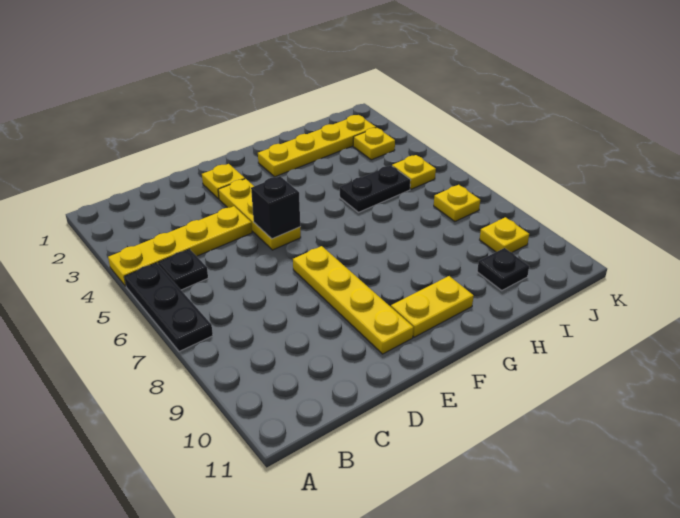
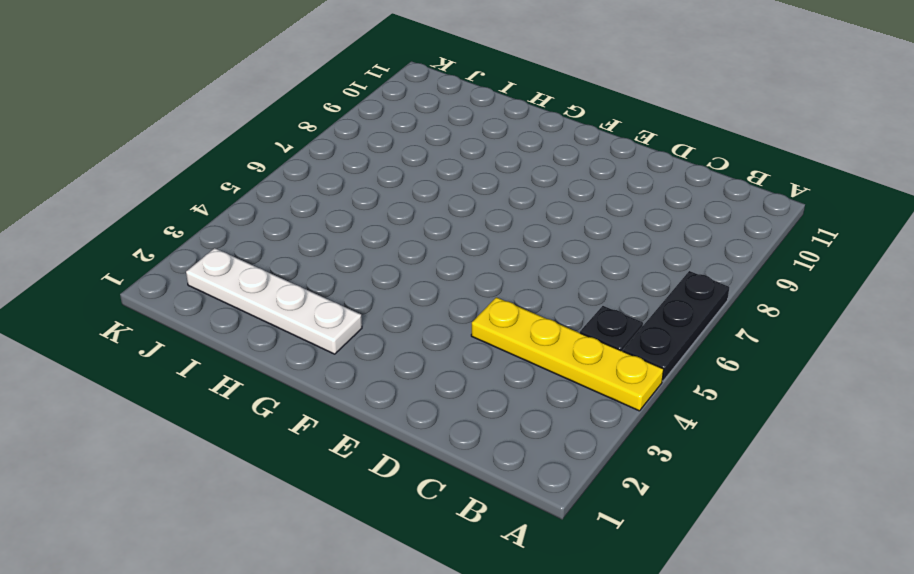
white plate G2:J2 level 1 -> yellow plate G2:J2 level 1
none -> yellow plate E2 level 1
none -> yellow plate E3:E5 level 1
none -> yellow plate E7:E10 level 1

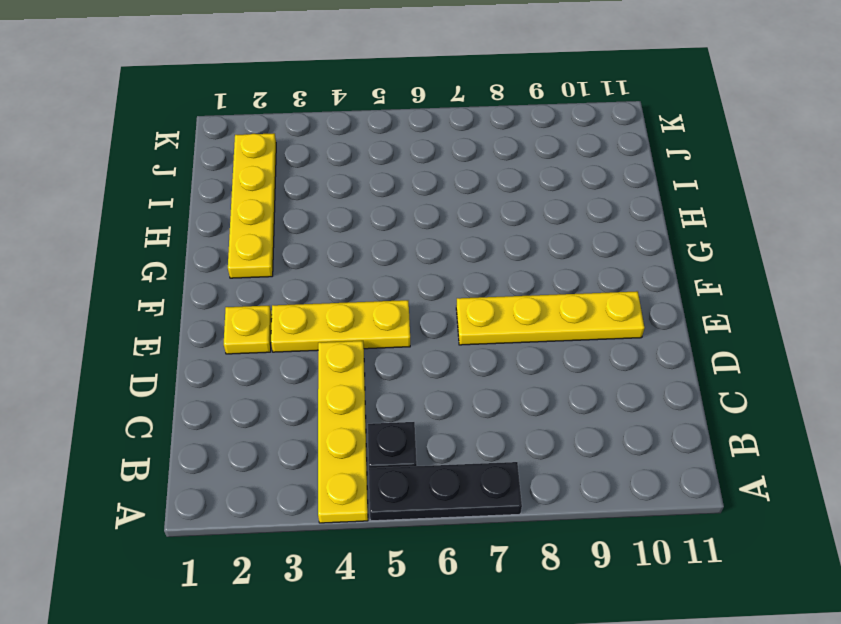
none -> yellow plate F10:G10 level 1
none -> black plate H5:I5 level 1
none -> black plate I10 level 1

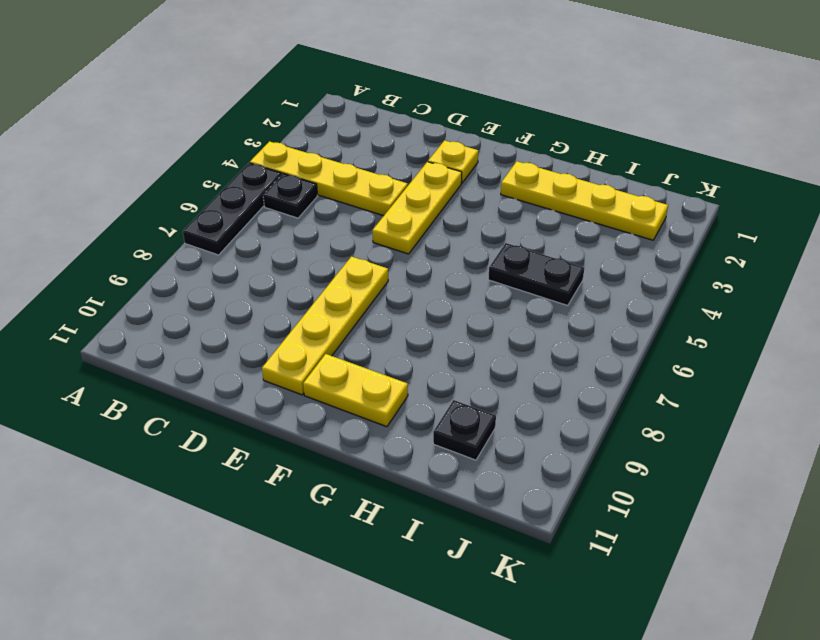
none -> yellow plate J3 level 1
none -> yellow plate J5 level 1
none -> yellow plate J7 level 1

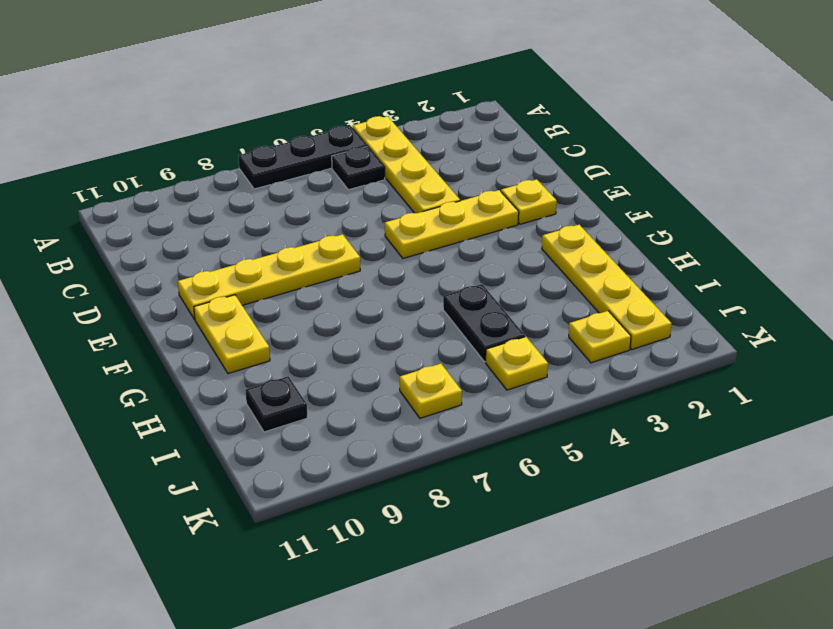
none -> yellow plate J9 level 1
none -> black brick E5 level 2

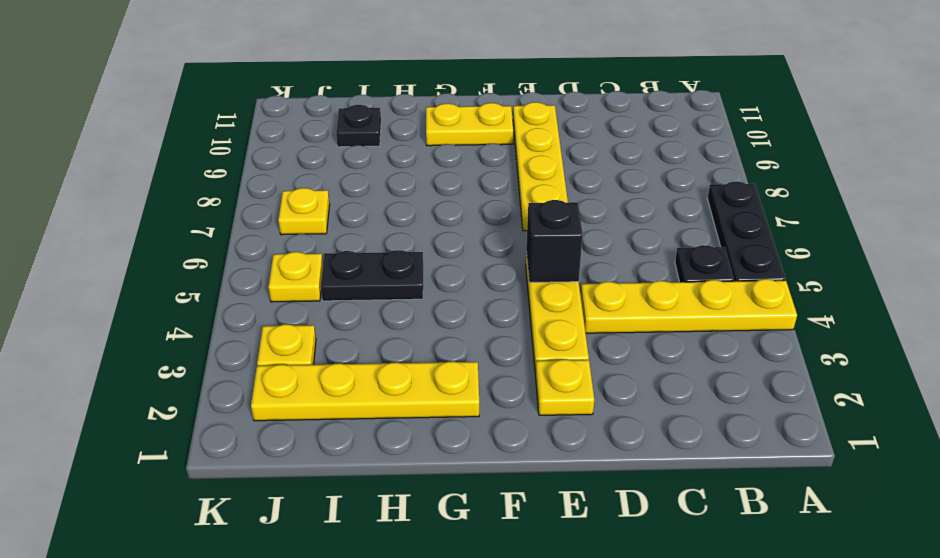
none -> yellow plate J9 level 1

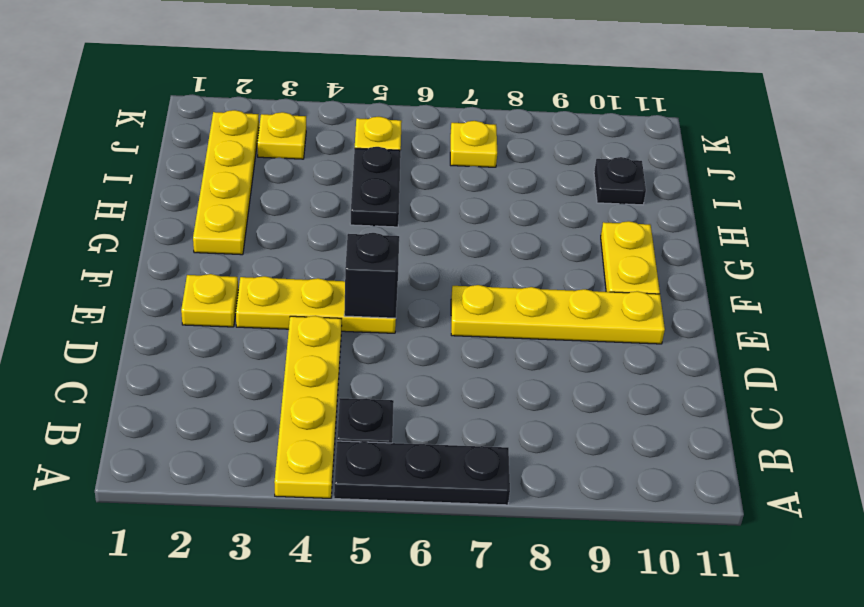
none -> yellow plate J9 level 1

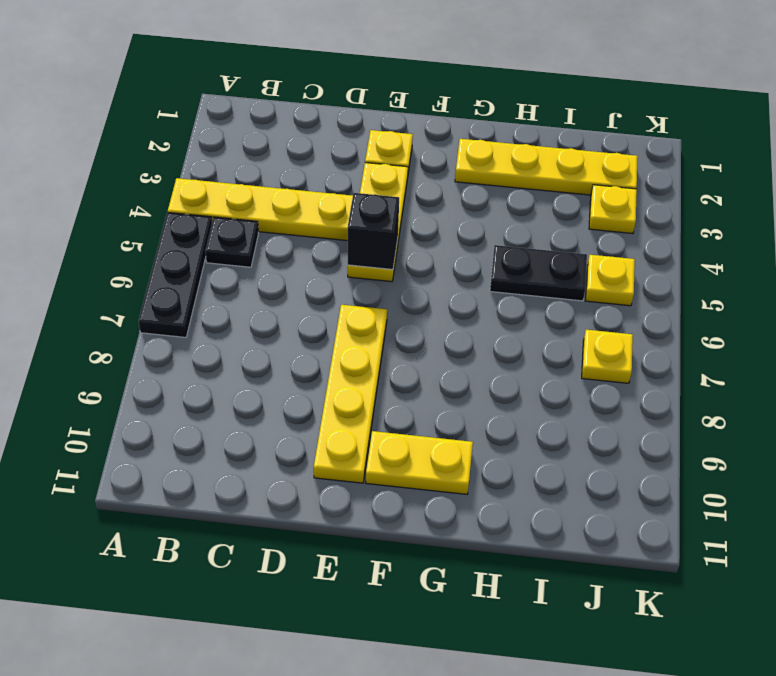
none -> black plate I10 level 1
none -> yellow plate J9 level 1

